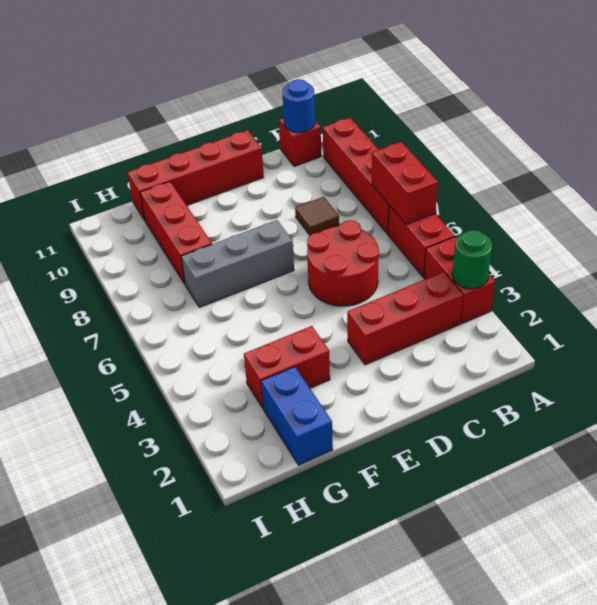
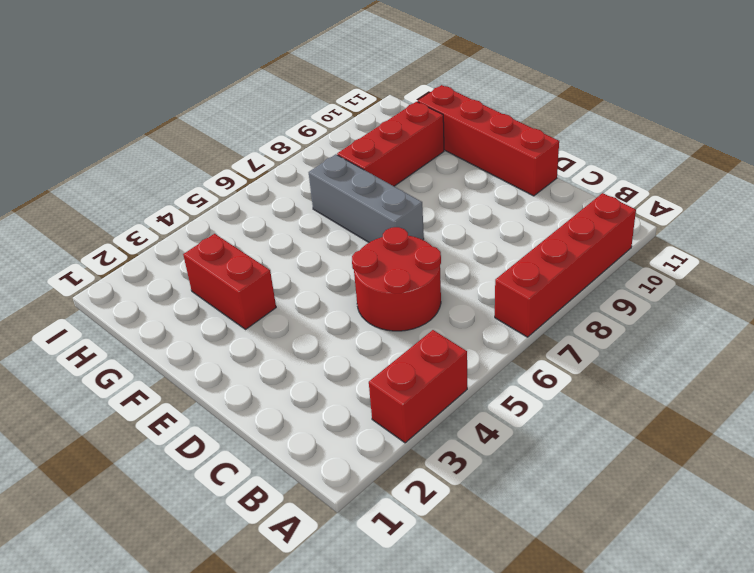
none -> red brick A5:A6 level 1
none -> red brick B3:D3 level 1
none -> red brick B11 level 1

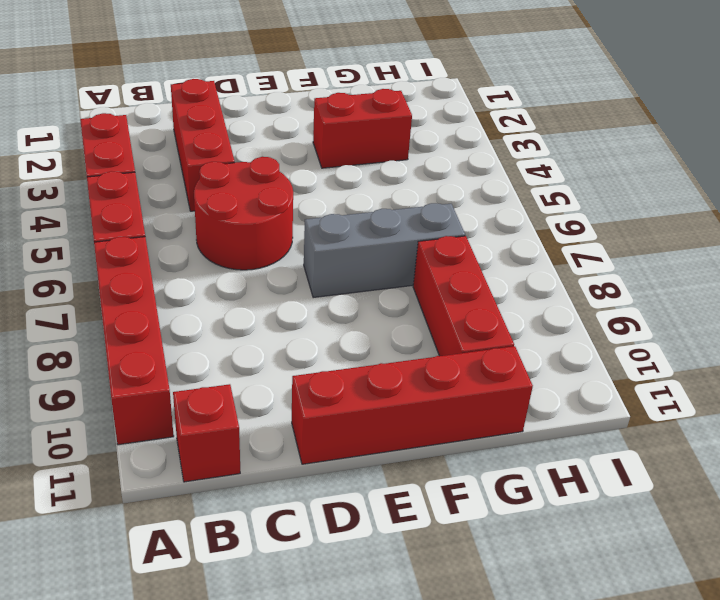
red brick C2:C4 level 1 -> red brick B3:D3 level 1
none -> brown tile C8 level 1
none -> blue brick G1:G2 level 1
none -> green round brick A3 level 2

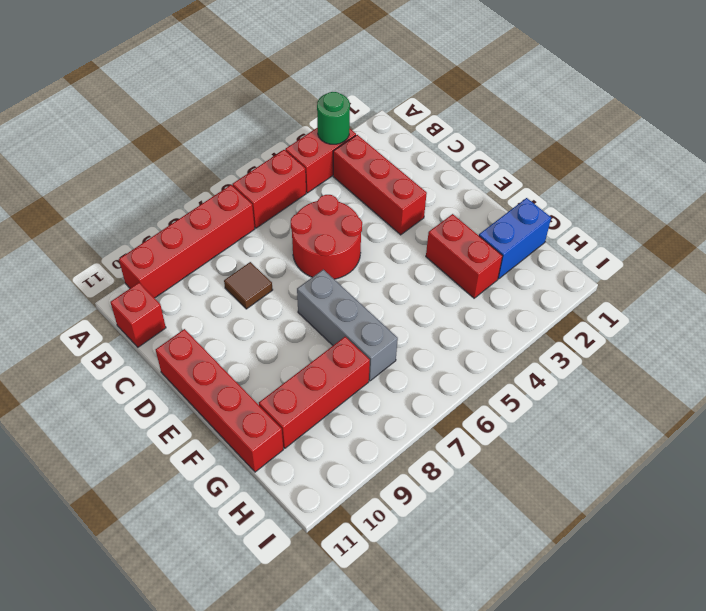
none -> red brick A6:A7 level 2
none -> blue round brick B11 level 2

